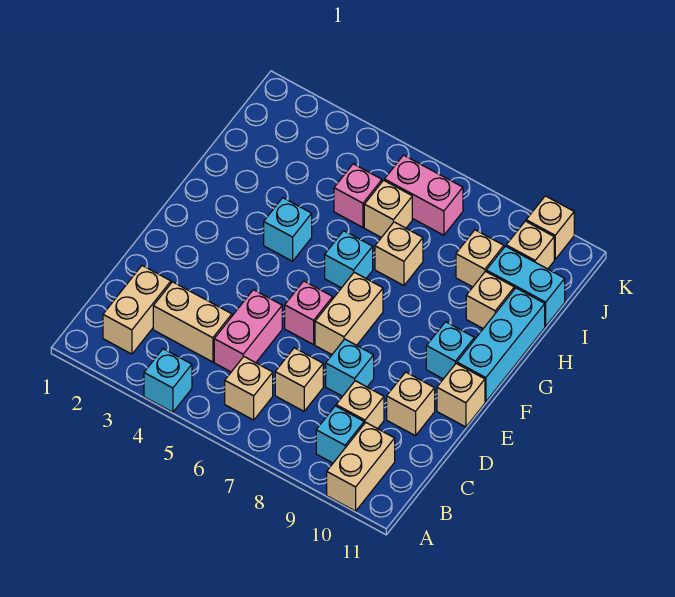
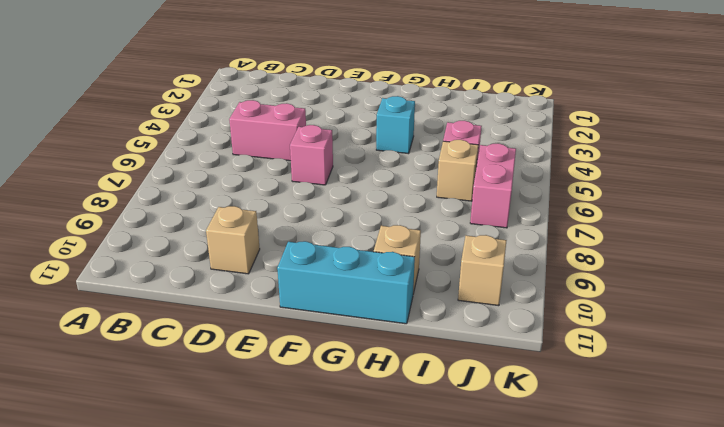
none -> cyan brick A4 level 1
none -> tan brick A10:B10 level 1
none -> tan brick B2:C2 level 1

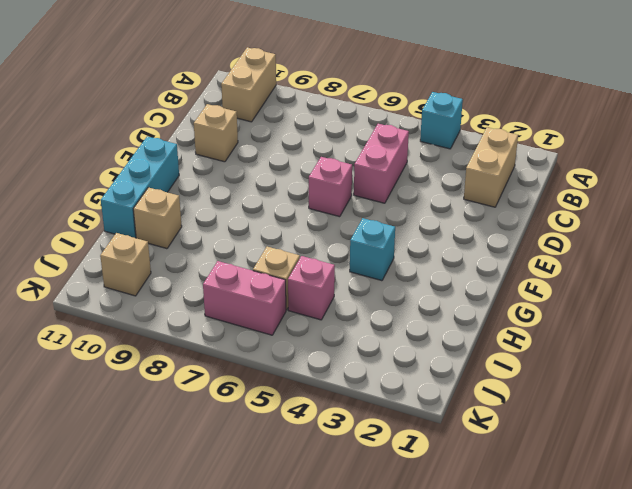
none -> tan brick B6 level 1
none -> cyan brick B9 level 1
none -> tan brick C3:C4 level 1

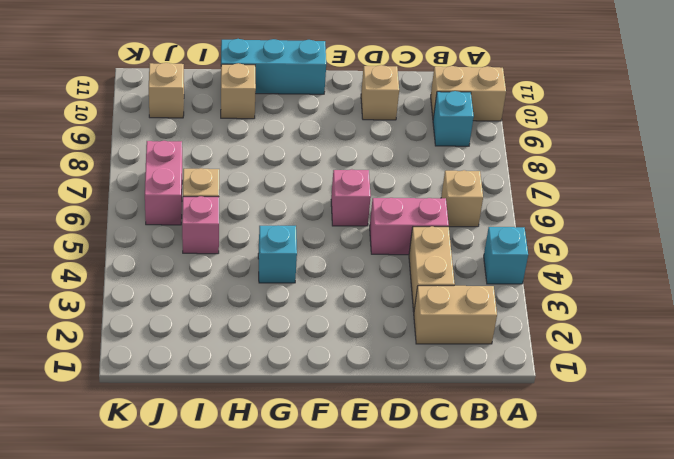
none -> tan brick C7 level 1
none -> tan brick C9 level 1
none -> cyan brick D8 level 1

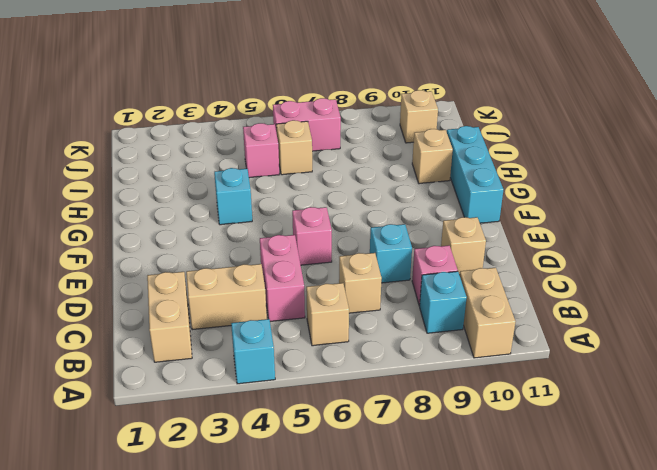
pink brick C9 level 1 -> tan brick C9 level 1
none -> tan brick E7:F7 level 1
none -> tan brick E11 level 1
none -> cyan brick F10 level 1

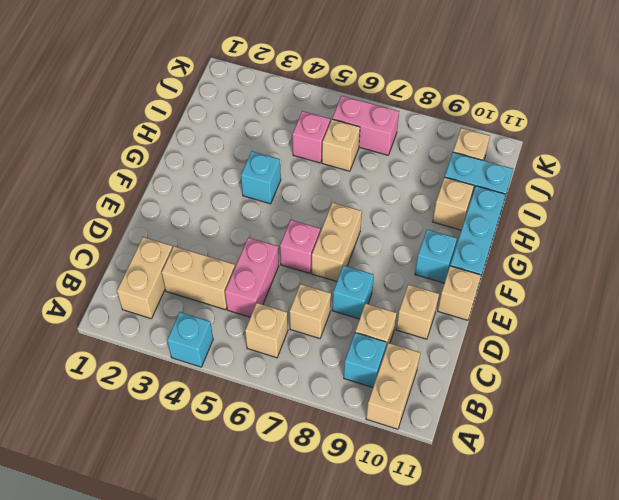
none -> cyan brick G6 level 1
none -> tan brick H7 level 1
none -> tan brick I9 level 1

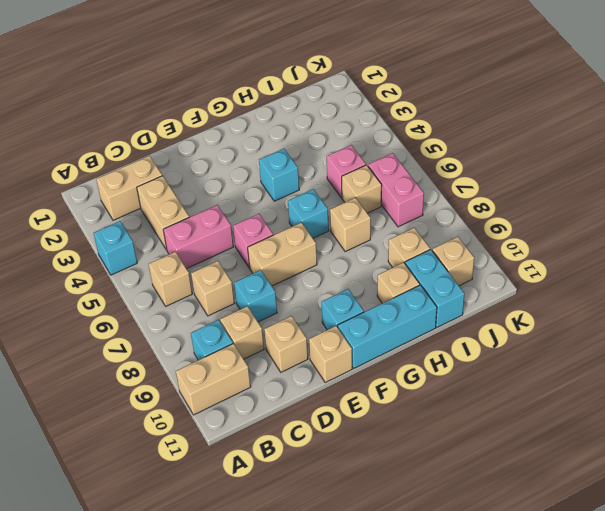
none -> tan brick K10 level 1

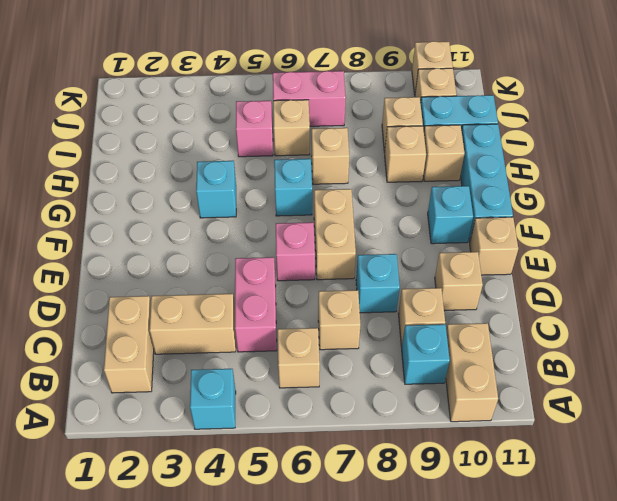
tan brick H9 level 1 -> none

